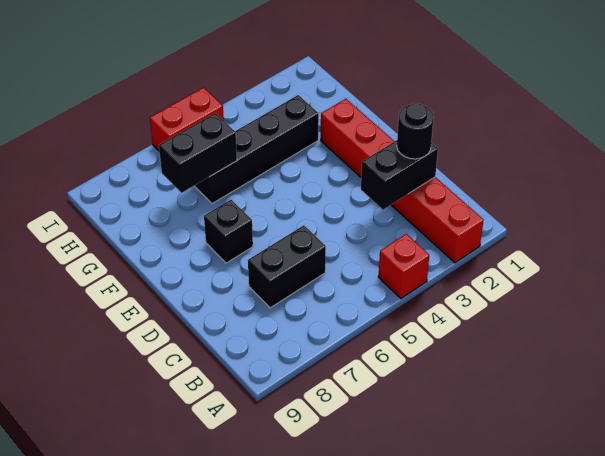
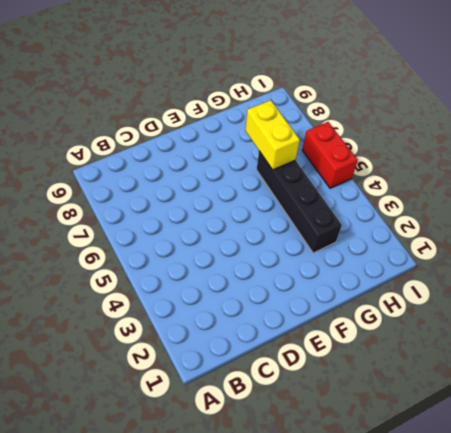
yellow brick G6:G7 level 2 -> black brick G6:G7 level 2
none -> red brick A2:F2 level 1
none -> red brick A4 level 1

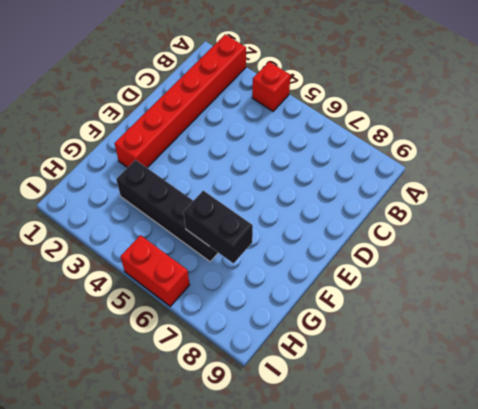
none -> black brick C6:C7 level 1
none -> black brick E7 level 1

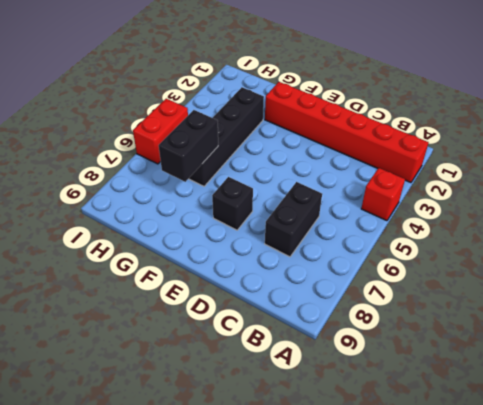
none -> black brick C2:C3 level 2
none -> black round brick C2 level 3

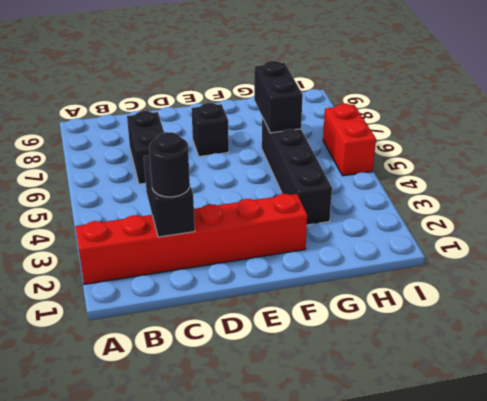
none -> red brick A4 level 1

